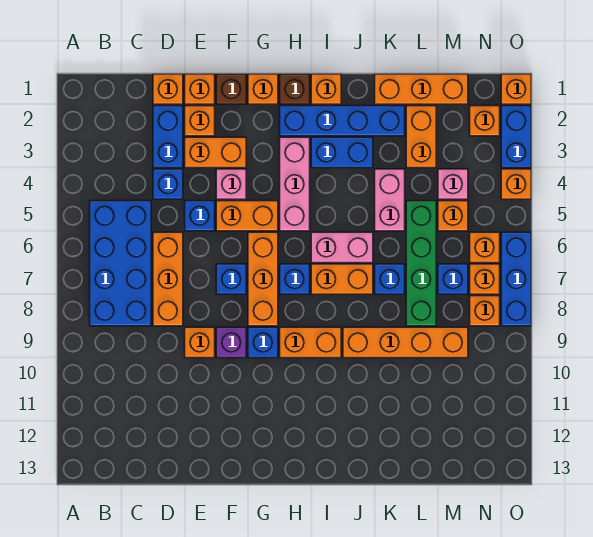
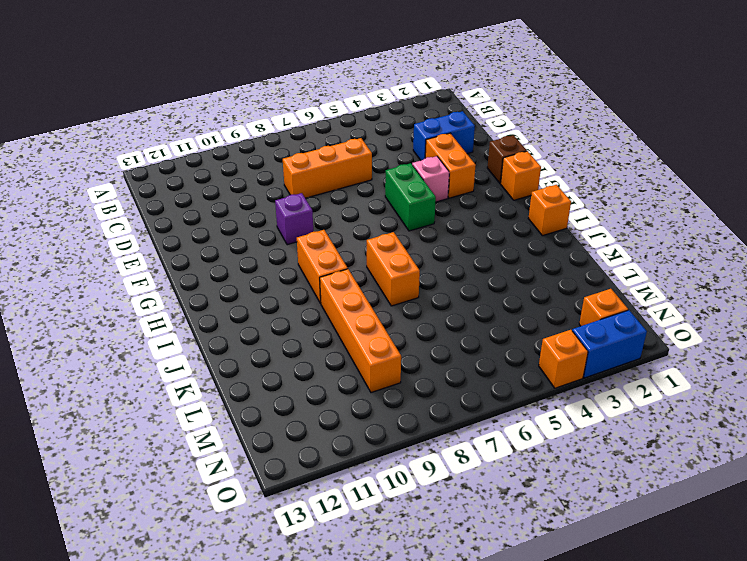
green brick F5:G5 level 1 -> orange brick F5:G5 level 1
none -> blue brick B5:C8 level 1
none -> orange brick D1 level 1
none -> blue brick D4 level 1
none -> orange brick E1 level 1

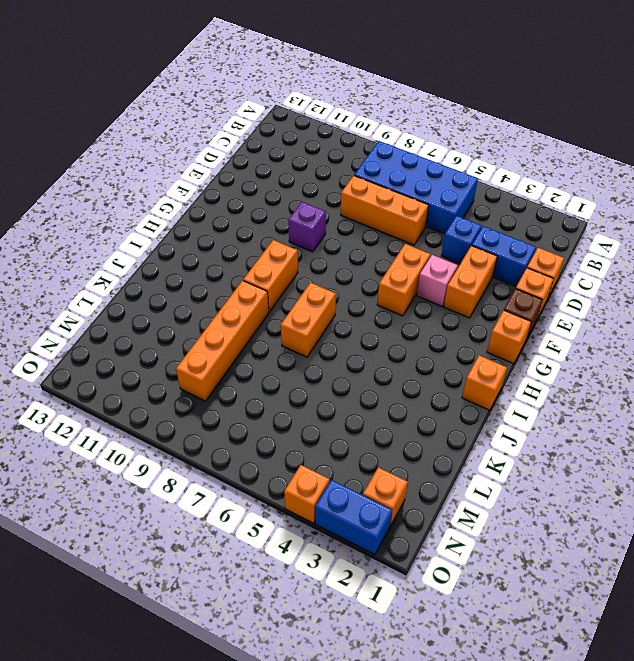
none -> orange brick E2 level 1
none -> blue brick E5 level 1
none -> orange brick E9 level 1
none -> blue brick F7 level 1

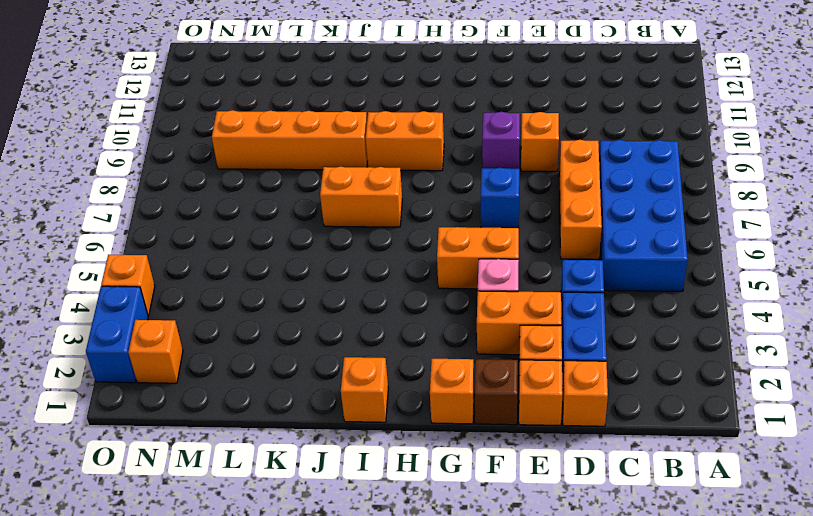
none -> blue brick E5 level 1
none -> orange brick G6:G8 level 1
none -> blue brick G9 level 1
none -> brown brick H1 level 1

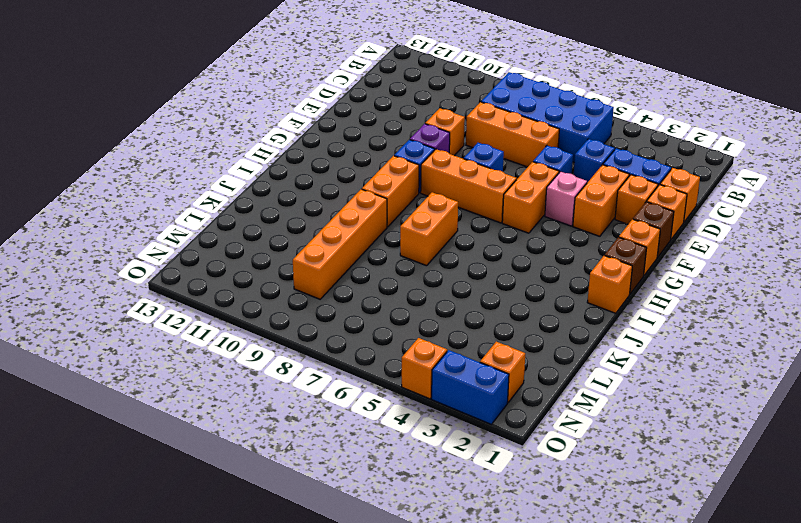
none -> blue brick H2:K2 level 1
none -> pink brick H3:H5 level 1
none -> blue brick H7 level 1
none -> blue brick I3:J3 level 1

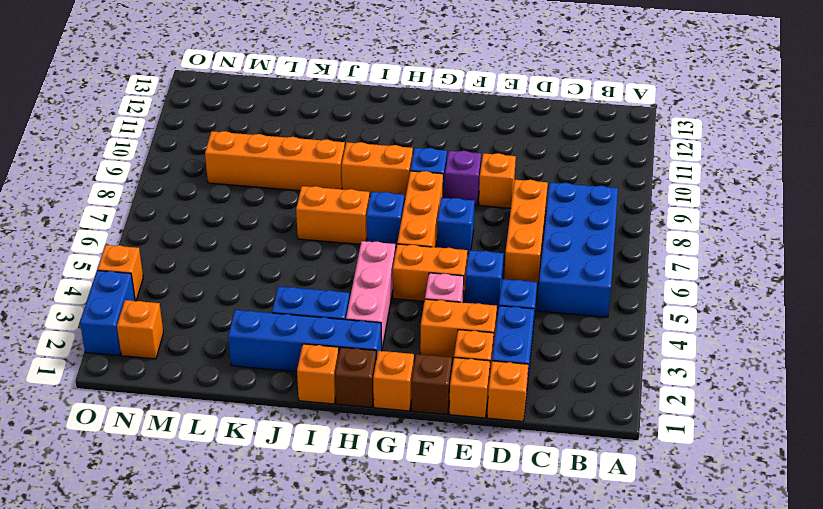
none -> pink brick I6:J6 level 1
none -> orange brick K1:M1 level 1
none -> pink brick K4:K5 level 1
none -> blue brick K7 level 1

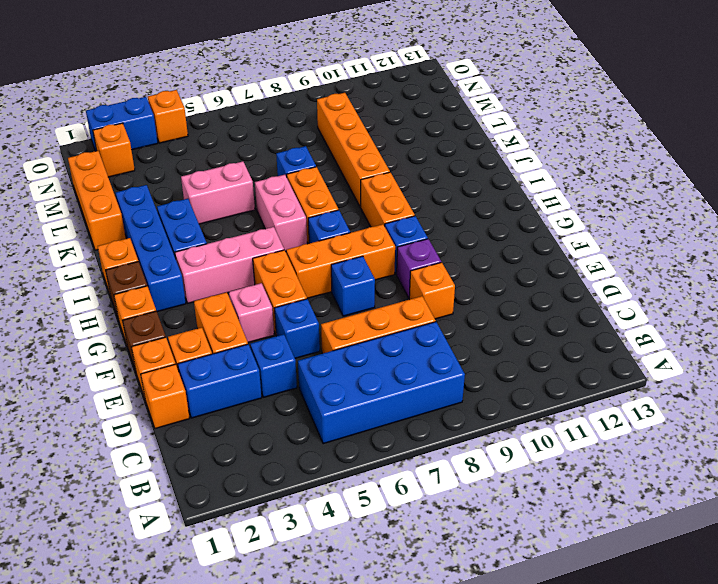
none -> orange brick L2:L3 level 1
none -> green brick L5:L8 level 1
none -> pink brick M4 level 1
none -> orange brick M5 level 1

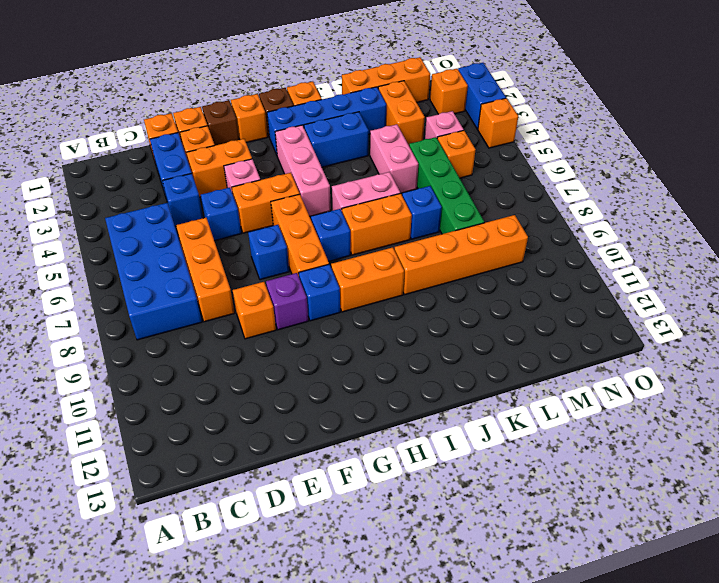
none -> blue brick M7 level 1
none -> orange brick N6 level 1
none -> orange brick N7 level 1
none -> orange brick N8 level 1

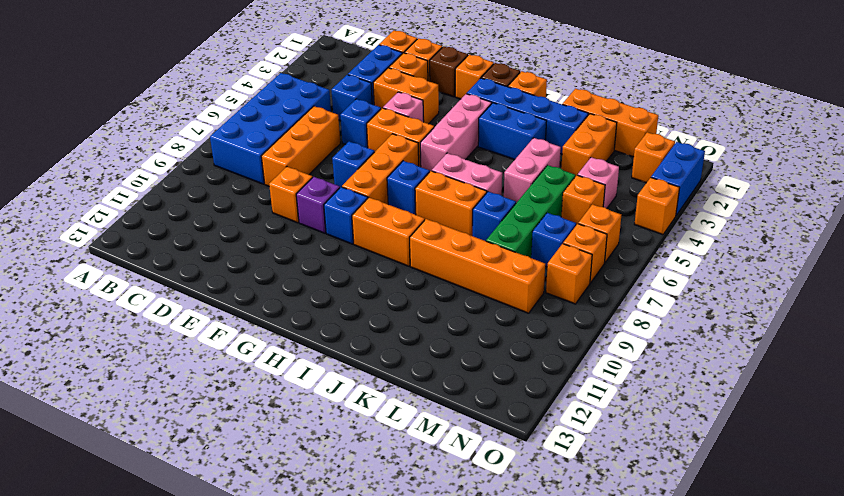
none -> orange brick O1 level 1
none -> blue brick O6:O8 level 1

